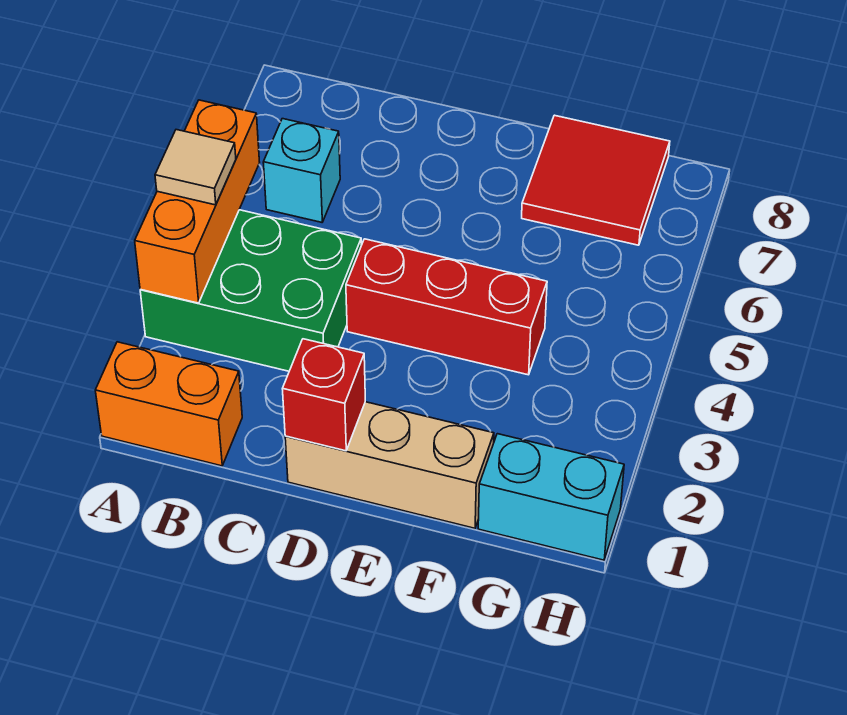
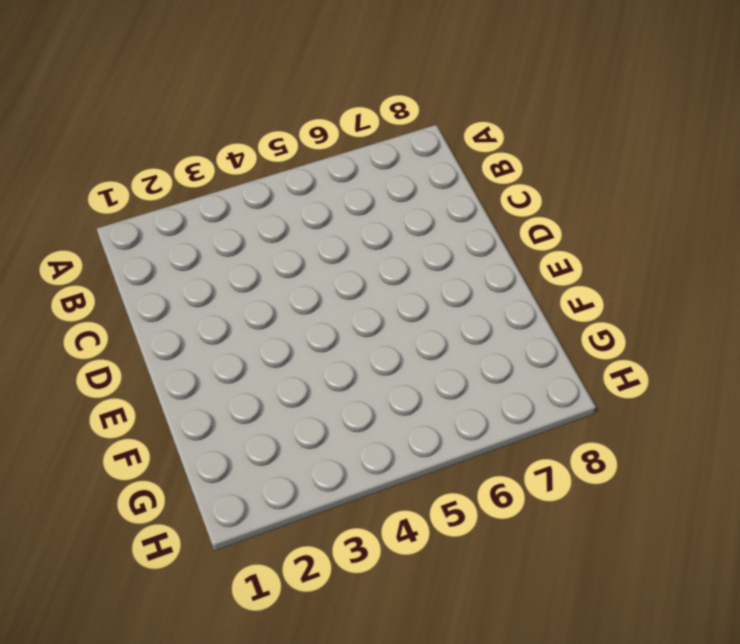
none -> orange brick A1:B1 level 1
none -> green brick A3:C4 level 1

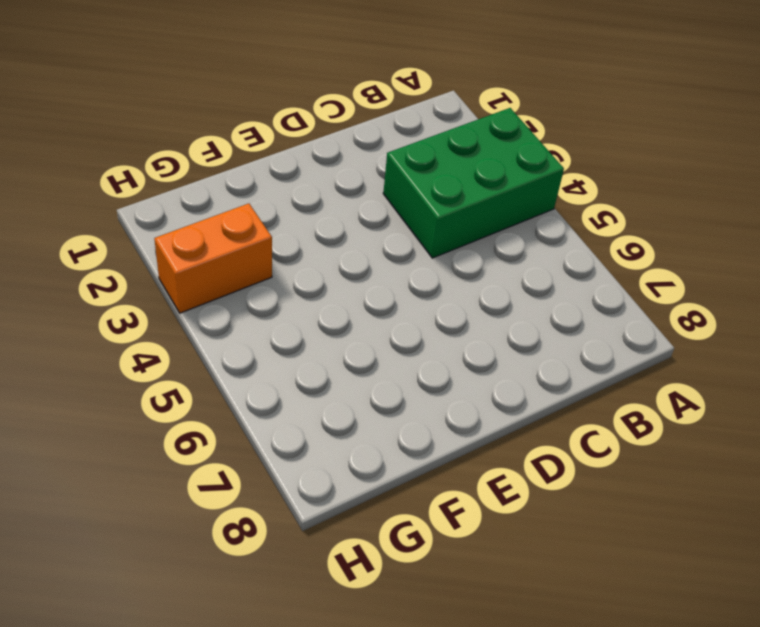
orange brick G3:H3 level 1 -> orange brick A1:B1 level 1
none -> cyan brick B6 level 1
none -> tan brick D1:F1 level 1

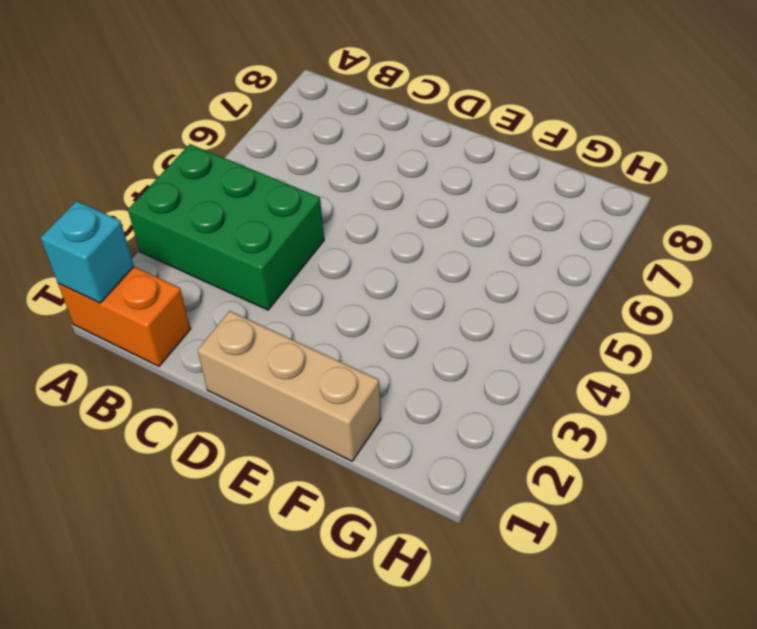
cyan brick A1 level 2 -> cyan brick B6 level 1
none -> red brick D4:F4 level 1
none -> red tile F7:G8 level 1

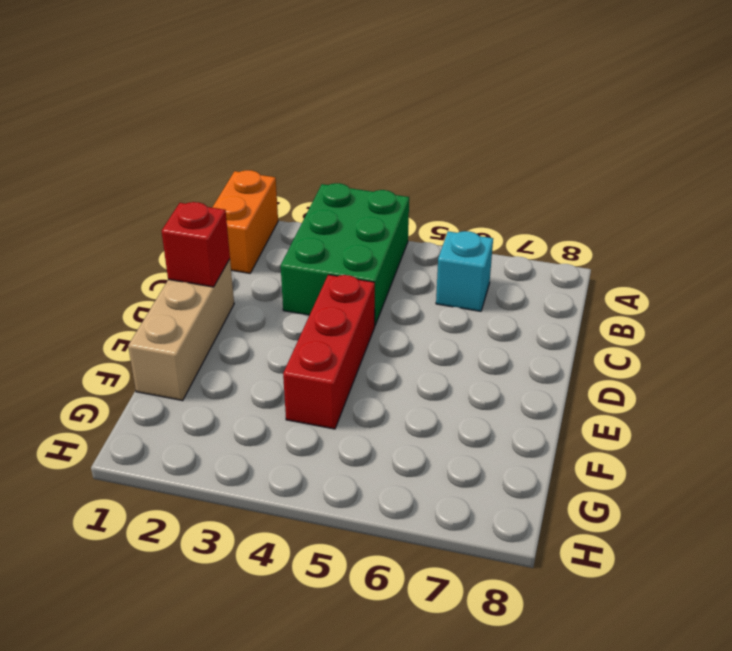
none -> red tile F7:G8 level 1
none -> cyan brick G1:H1 level 1

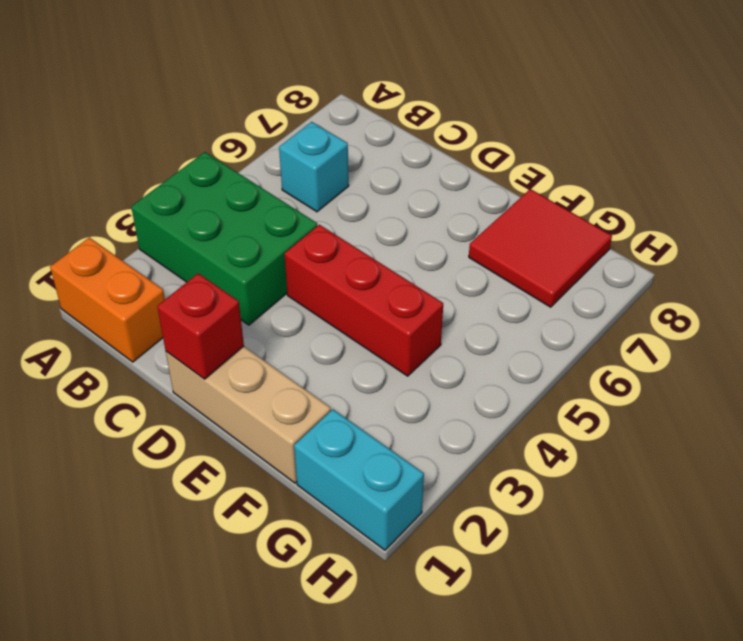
none -> orange brick A3:A5 level 2
none -> tan tile A4 level 3

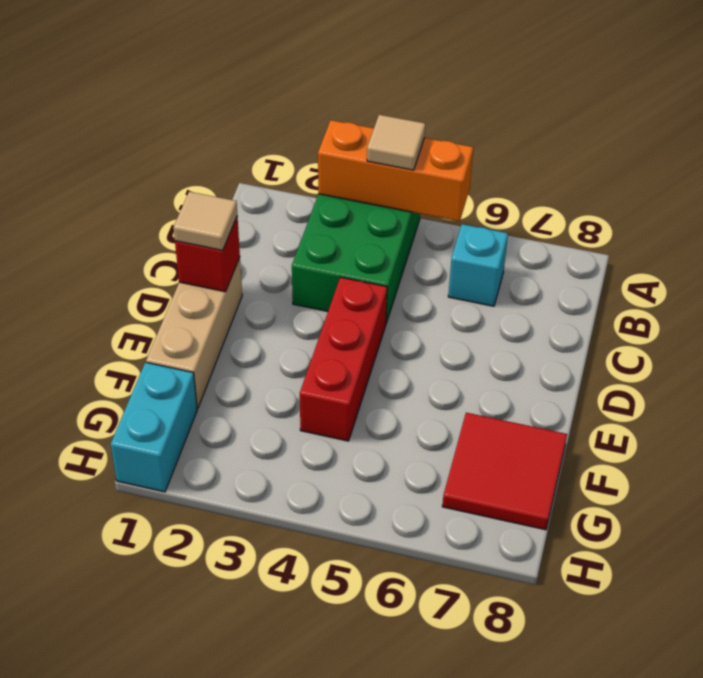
tan tile D1 level 3 -> none
none -> orange brick A1:B1 level 1

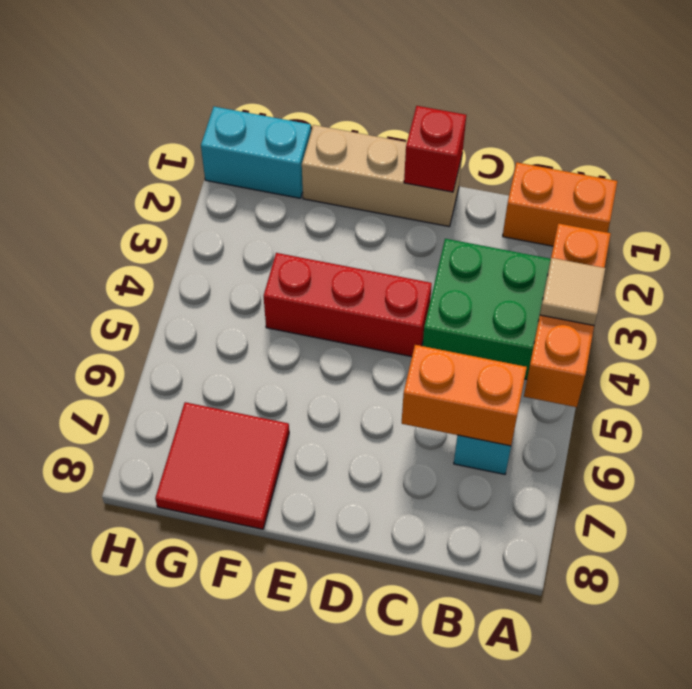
orange brick B6:C6 level 2 -> none

